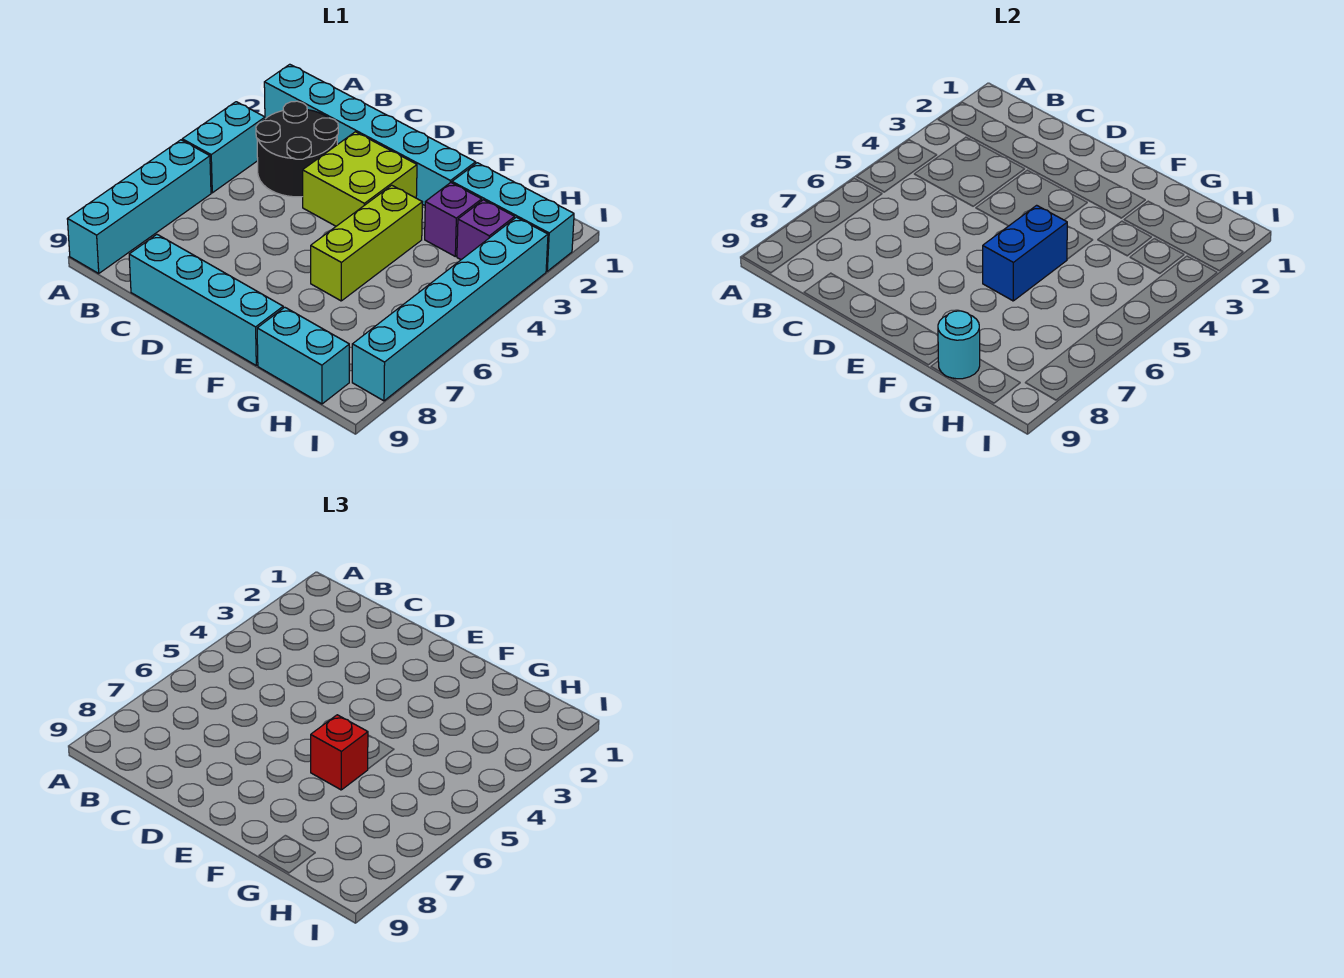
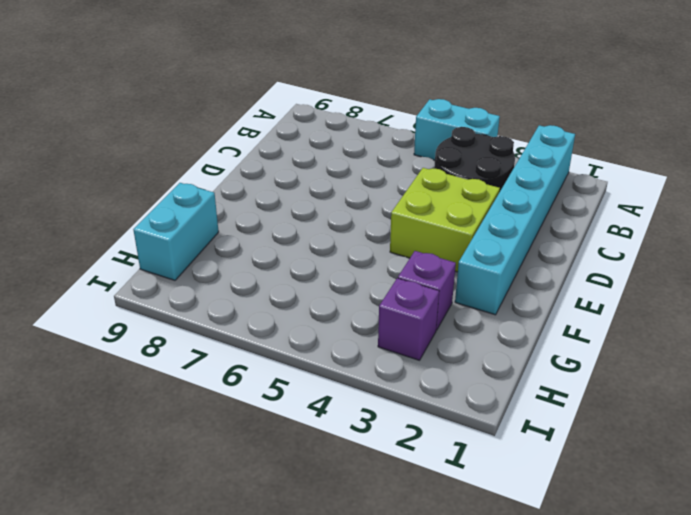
none -> cyan brick A6:A9 level 1
none -> cyan brick C9:F9 level 1
none -> lime brick F4:F6 level 1

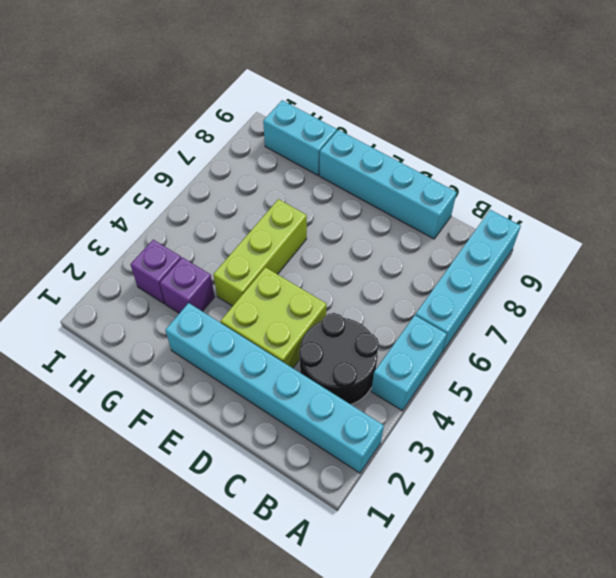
none -> cyan brick G2:I2 level 1
none -> cyan brick I3:I8 level 1
none -> blue brick F5:F6 level 2

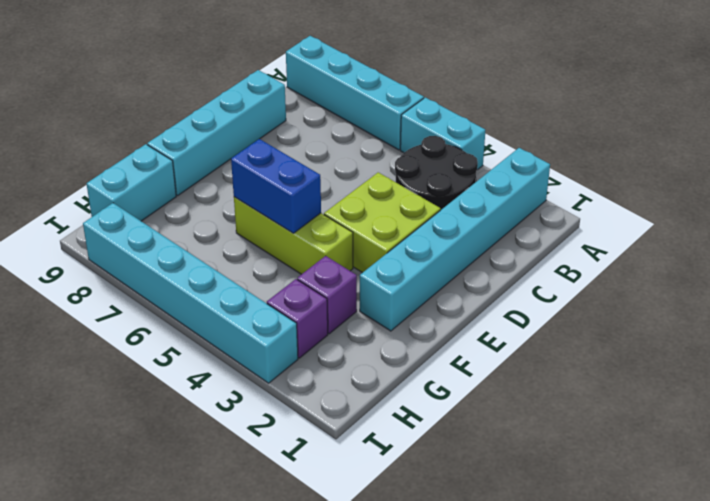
none -> cyan brick G2:I2 level 1
none -> cyan round brick G9 level 2
none -> red brick F6 level 3

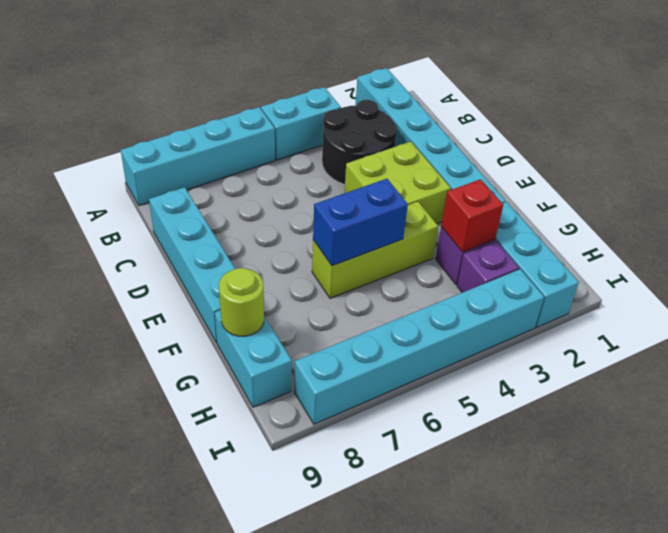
red brick G3 level 2 -> red brick F6 level 3
lime round brick G9 level 2 -> cyan round brick G9 level 2

